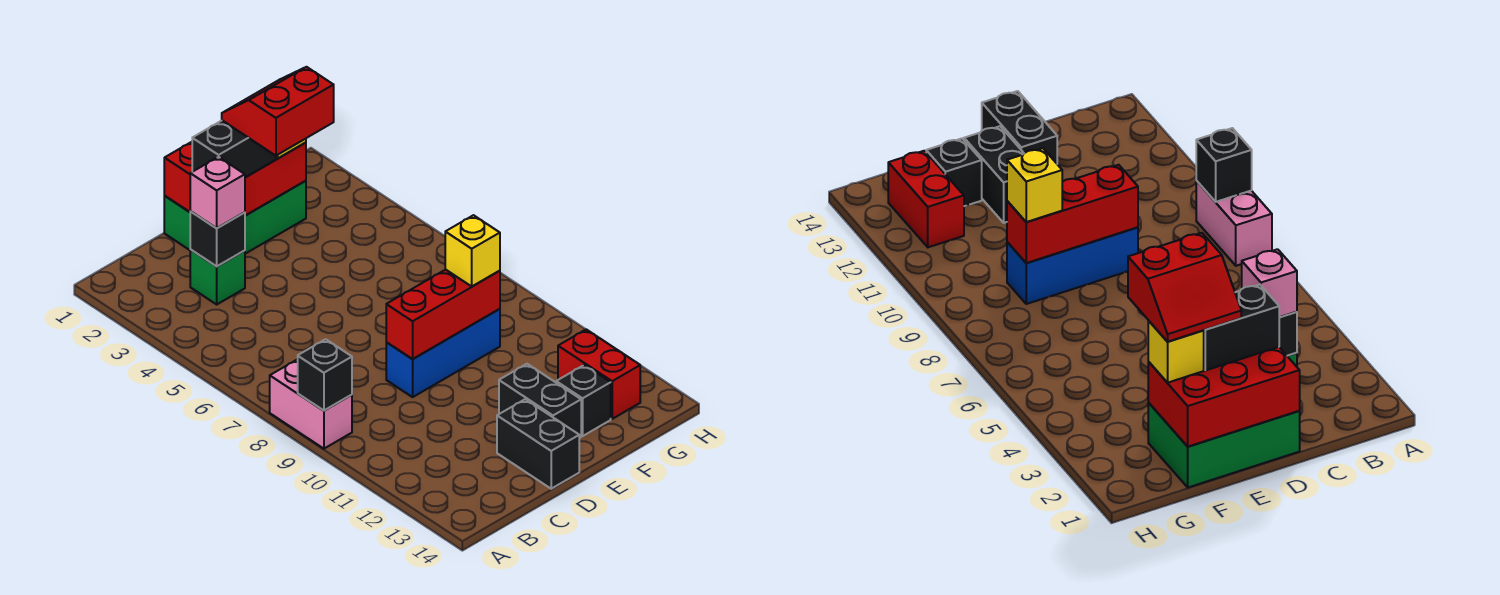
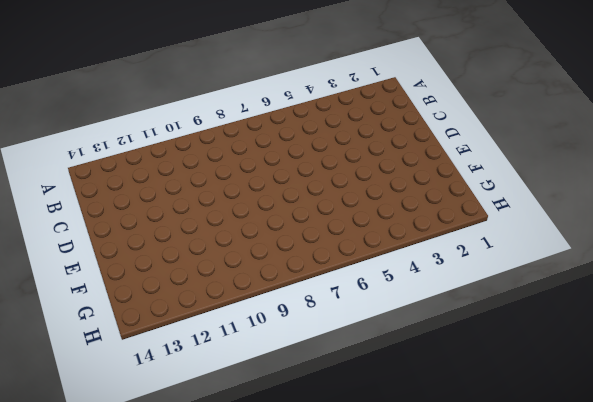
none -> pink brick A8:A9 level 1
none -> green brick C3 level 1
none -> green brick D1:F2 level 1

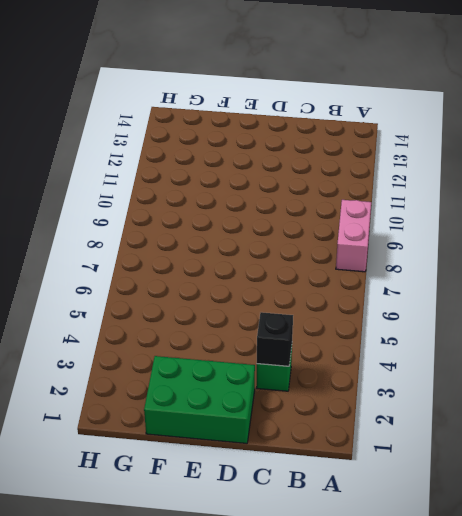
none -> blue brick D9:F9 level 1
none -> black brick D13:D14 level 1
none -> black brick E12:E13 level 1

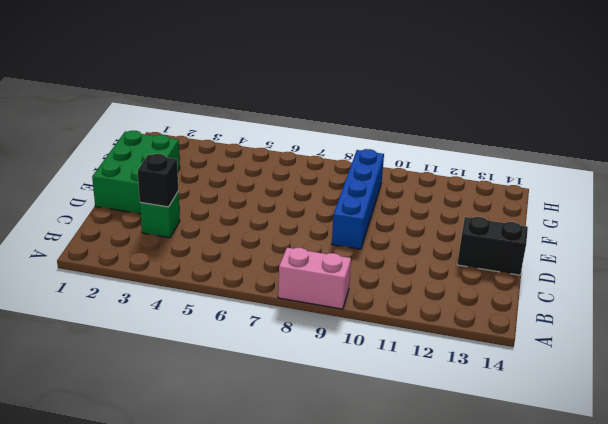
blue brick D9:G9 level 1 -> blue brick D9:F9 level 1
none -> black brick E12:E13 level 1
none -> black brick F13 level 1
none -> red brick G12:G13 level 1

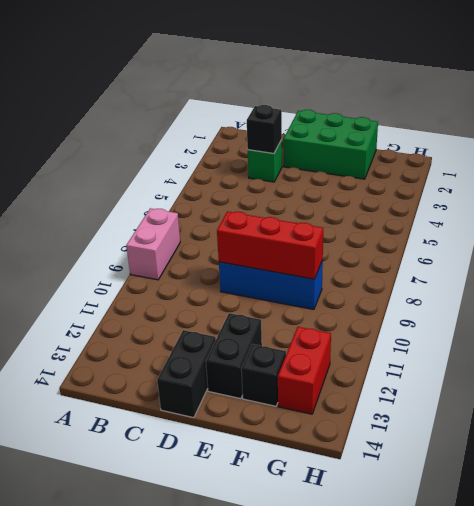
none -> black brick A9 level 2
none -> red brick D1:F2 level 2
none -> pink brick C3 level 3

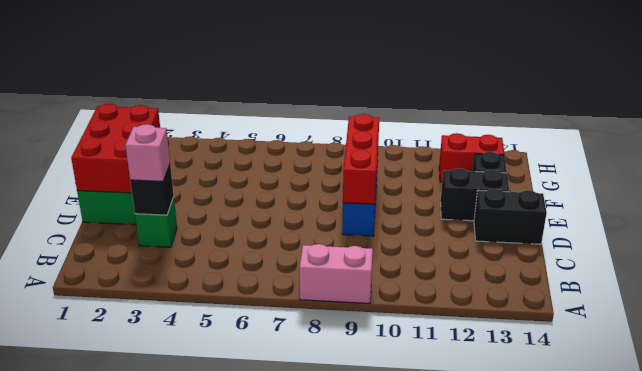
none -> black brick A9 level 2
none -> black brick D2:E2 level 3
none -> yellow brick F2 level 3

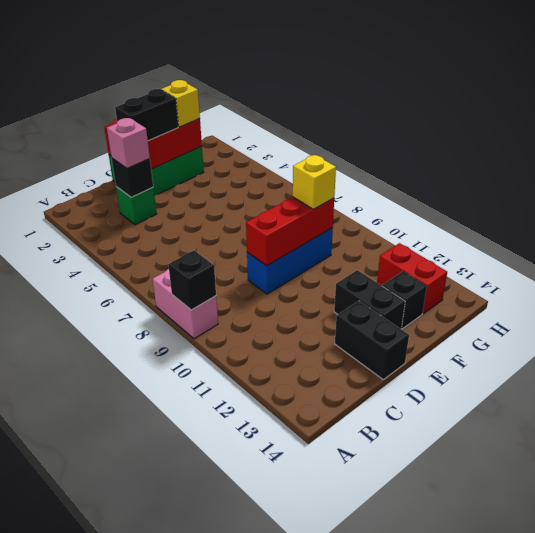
none -> red slope E2:F3 level 4 top 3

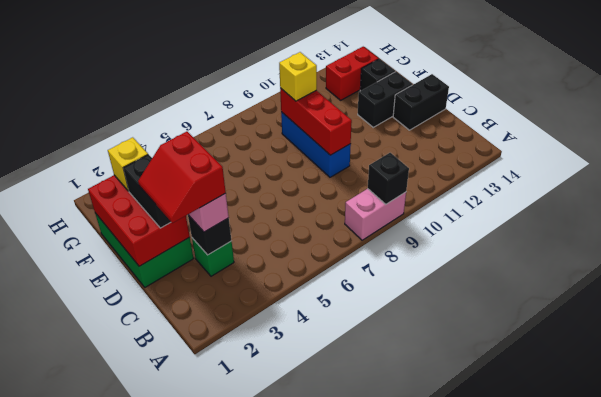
red slope C2:D3 level 4 top 3 -> red slope E2:F3 level 4 top 3

